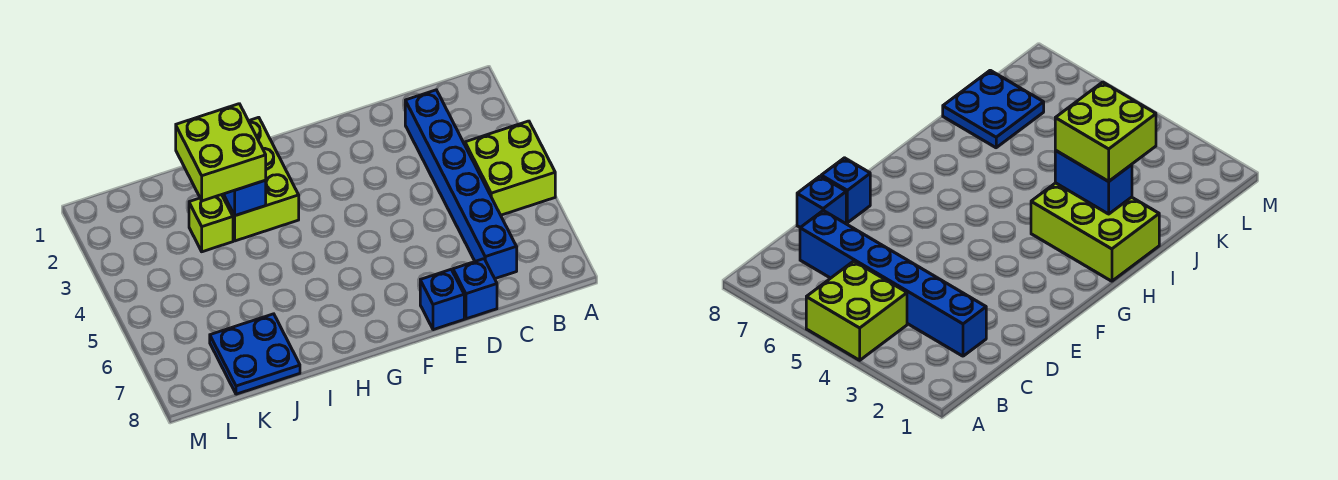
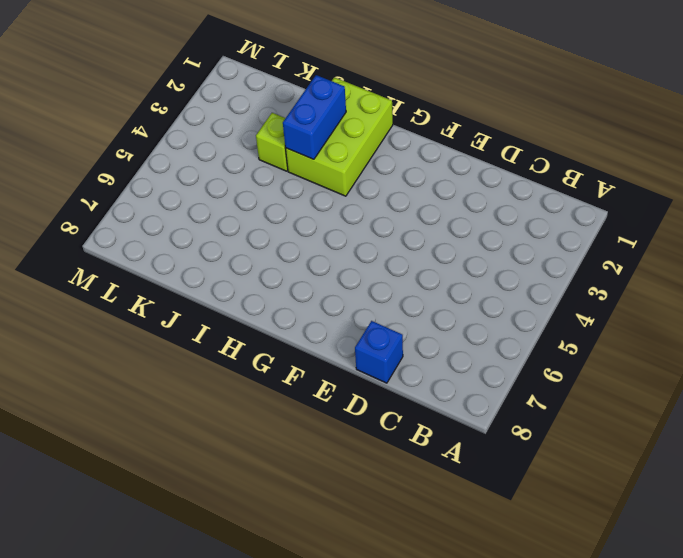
none -> lime brick A4:B5 level 1
none -> blue brick C2:C7 level 1

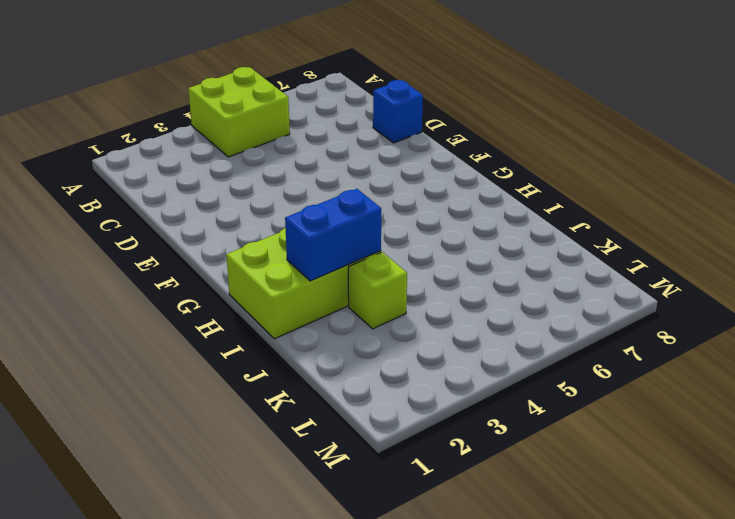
none -> blue brick C2:C7 level 1
none -> blue brick E8 level 1

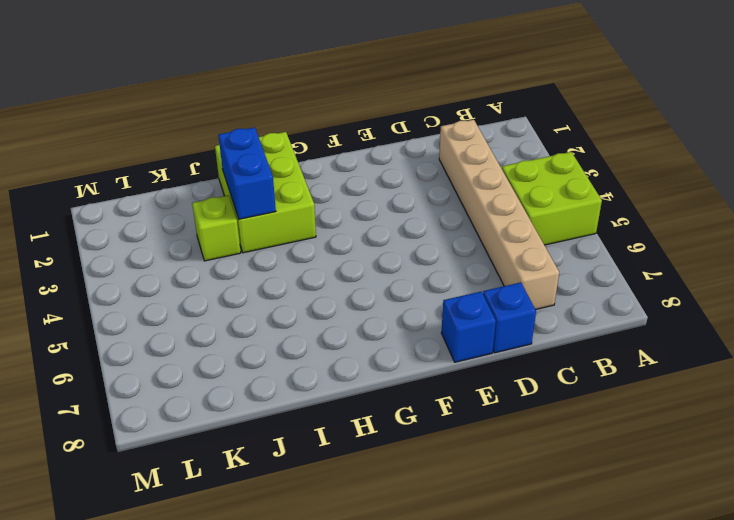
tan brick C2:C7 level 1 -> blue brick C2:C7 level 1
none -> blue plate J7:K8 level 1
none -> lime brick I2:J3 level 3

